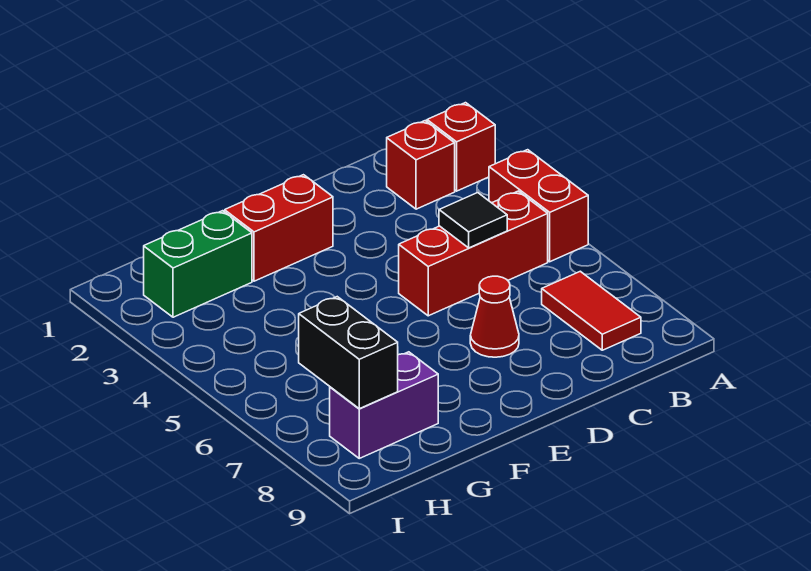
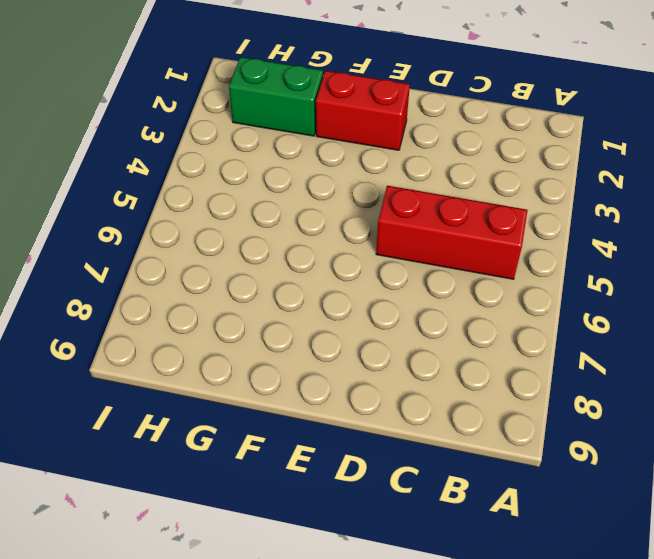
none -> red brick A2 level 1
none -> red brick A4:A5 level 1

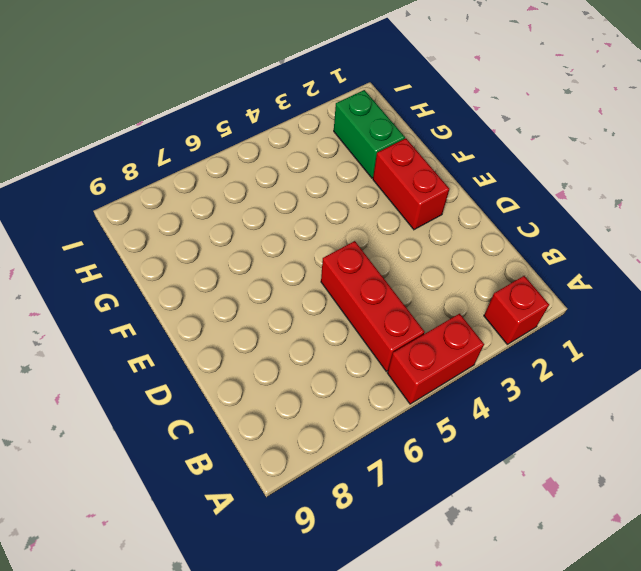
none -> red brick B2 level 1
none -> red tile B7:B8 level 1

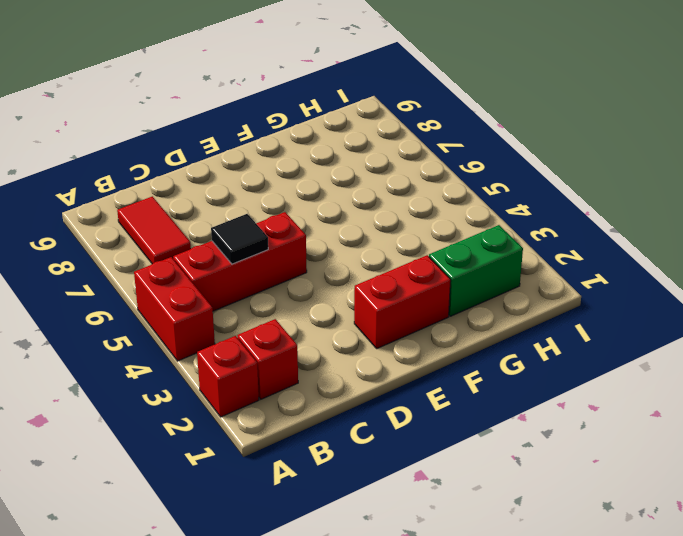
none -> red cone D7 level 1
none -> purple brick G8:H8 level 1

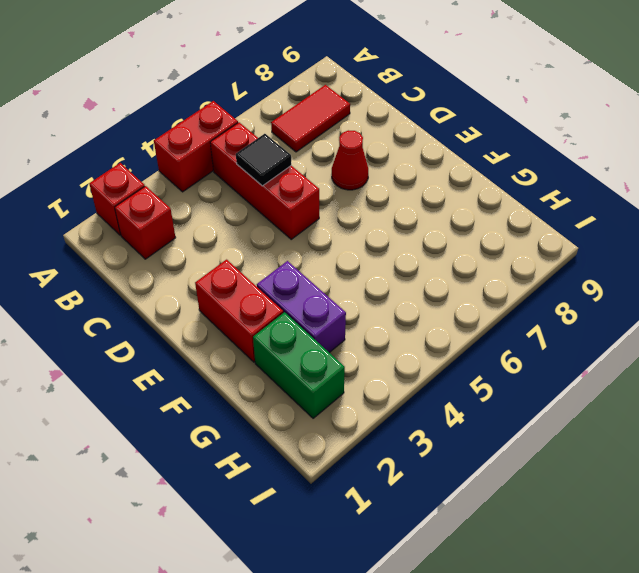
purple brick F3:G3 level 1 -> purple brick G8:H8 level 1
none -> black brick H7:H8 level 2

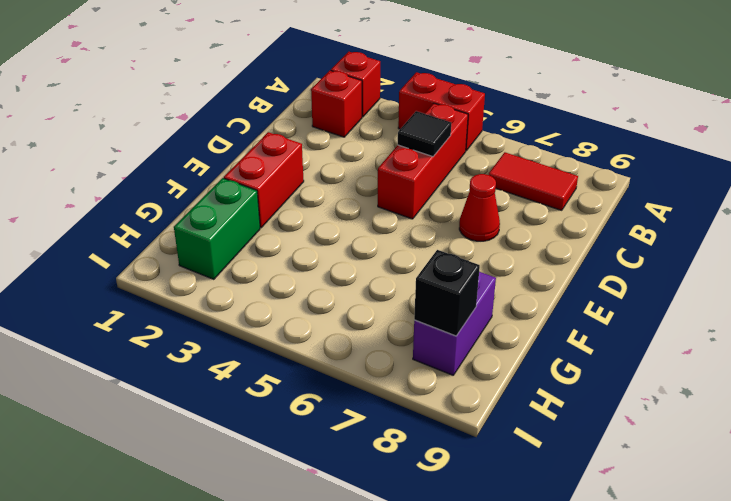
black brick H8 level 2 -> black brick H7:H8 level 2

